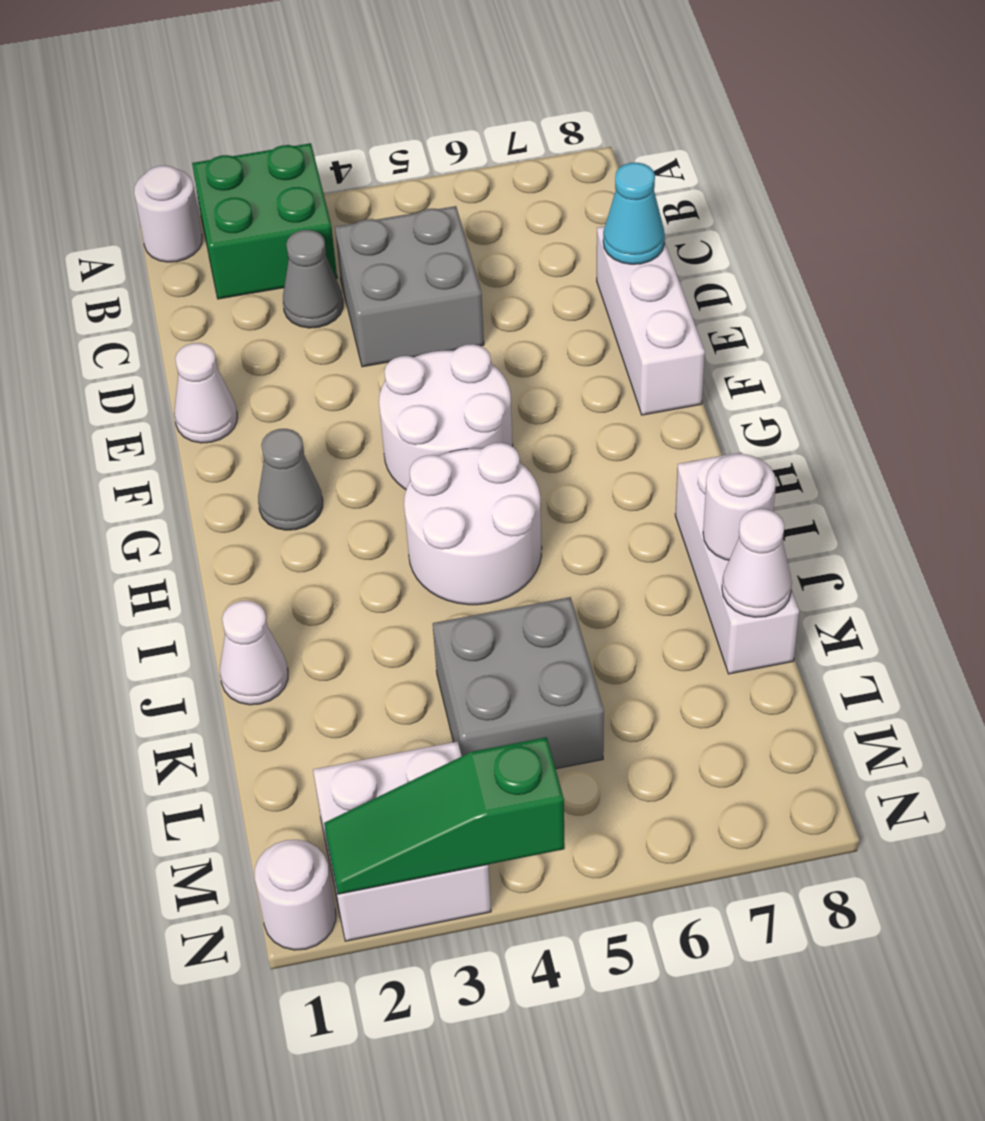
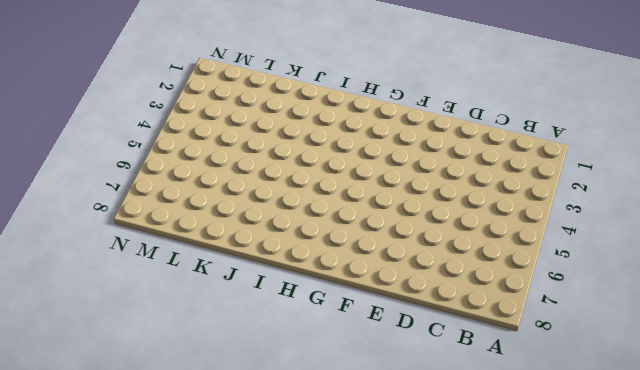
none -> white round brick A1 level 1
none -> green brick A2:B3 level 1
none -> grey cone C3 level 1

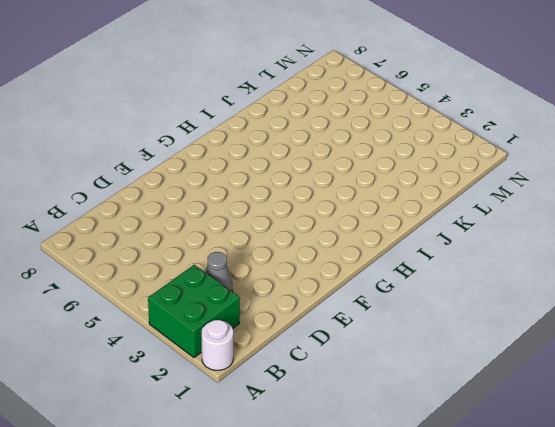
none -> grey brick C4:D5 level 1
none -> white brick D8:F8 level 1
none -> white cone E1 level 1

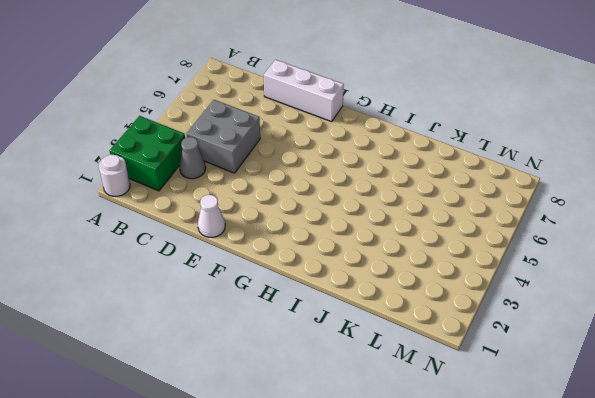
none -> white round brick F4:G5 level 1
none -> grey cone G2 level 1
none -> white round brick H4:I5 level 1

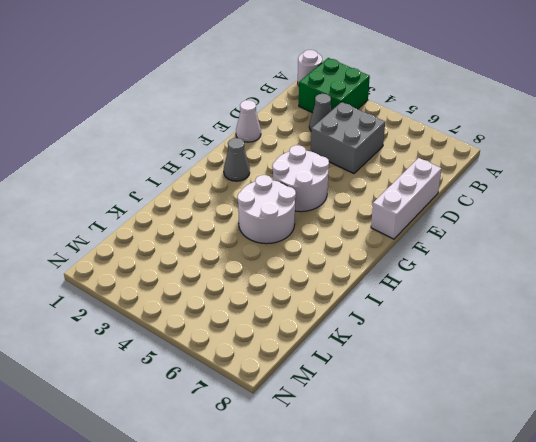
none -> white brick I8:K8 level 1
none -> white cone J1 level 1
none -> grey brick K4:L5 level 1

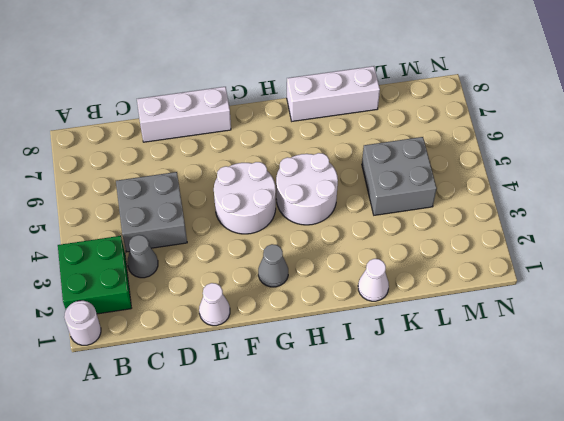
none -> white brick M2:N3 level 1
none -> white round brick N1 level 1
none -> cyan cone D8 level 2

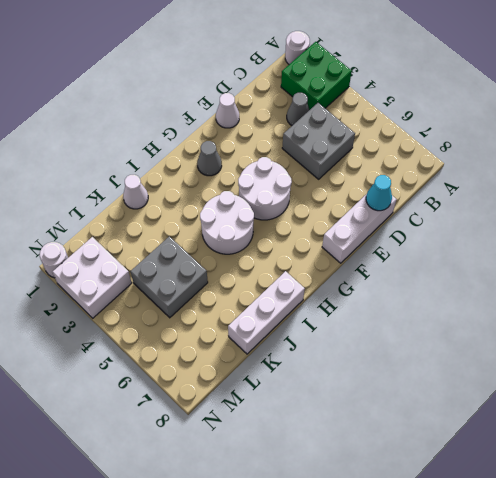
none -> white round brick J8 level 2
none -> white cone K8 level 2
none -> green slope N2:N4 level 2 top 4

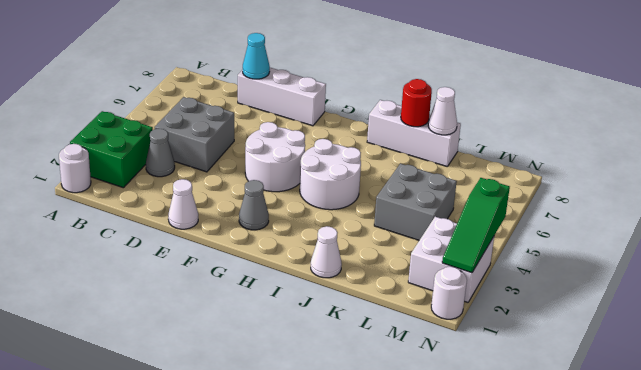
red round brick J8 level 2 -> white round brick J8 level 2

